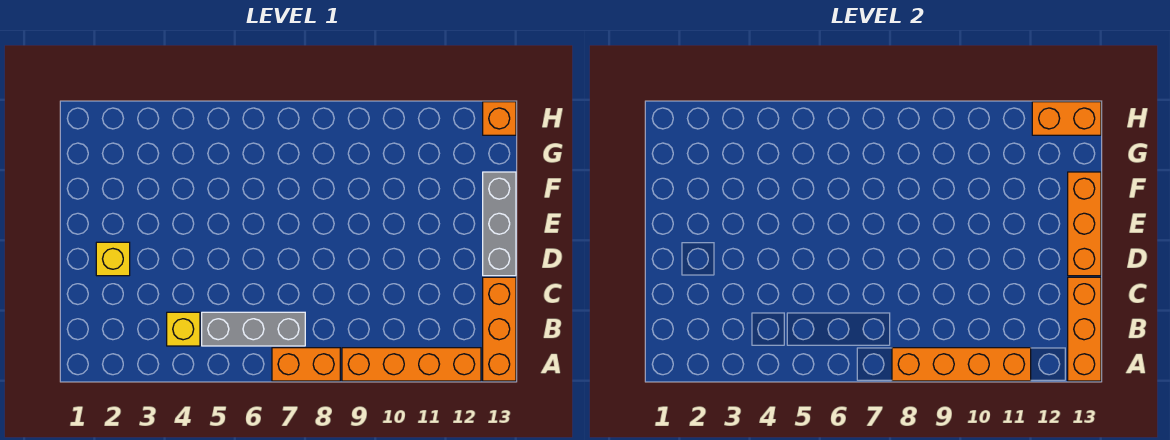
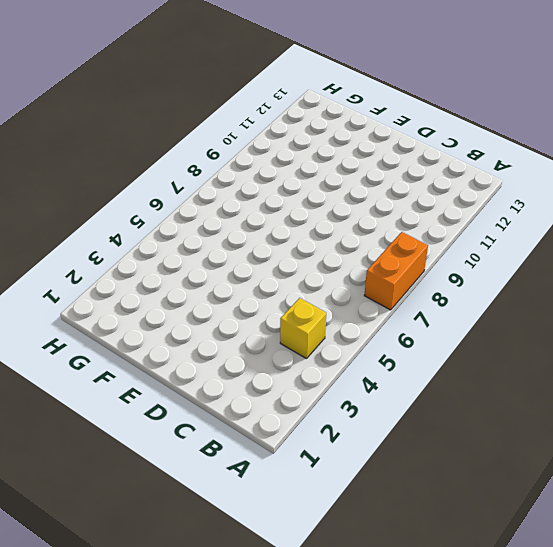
none -> orange brick A9:A12 level 1
none -> orange brick A13:C13 level 1
none -> grey brick B5:B7 level 1

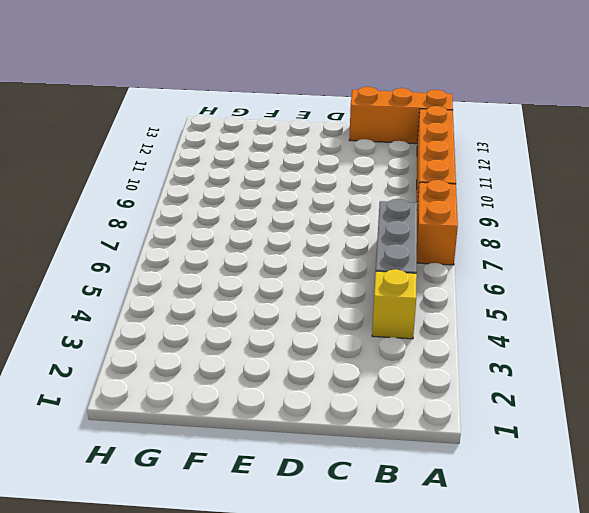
none -> yellow brick D2 level 1
none -> grey brick D13:F13 level 1
none -> orange brick H13 level 1

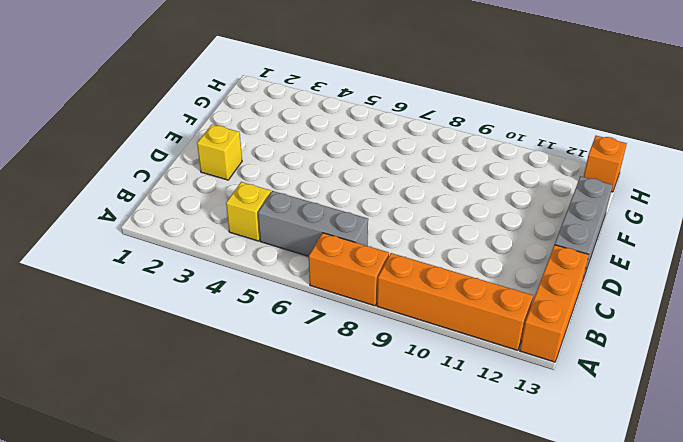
none -> orange brick A8:A11 level 2
none -> orange brick A13:C13 level 2
none -> orange brick D13:F13 level 2

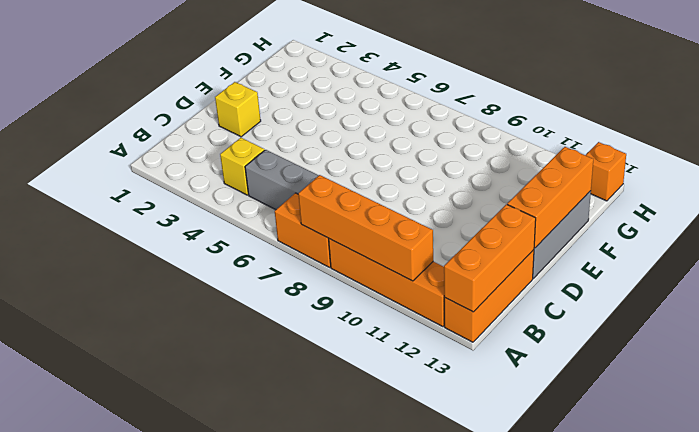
none -> orange brick H12:H13 level 2

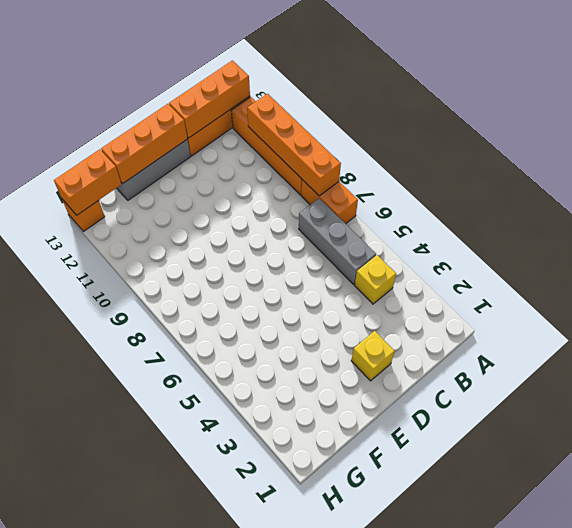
orange brick G13:H13 level 2 -> orange brick H12:H13 level 2

